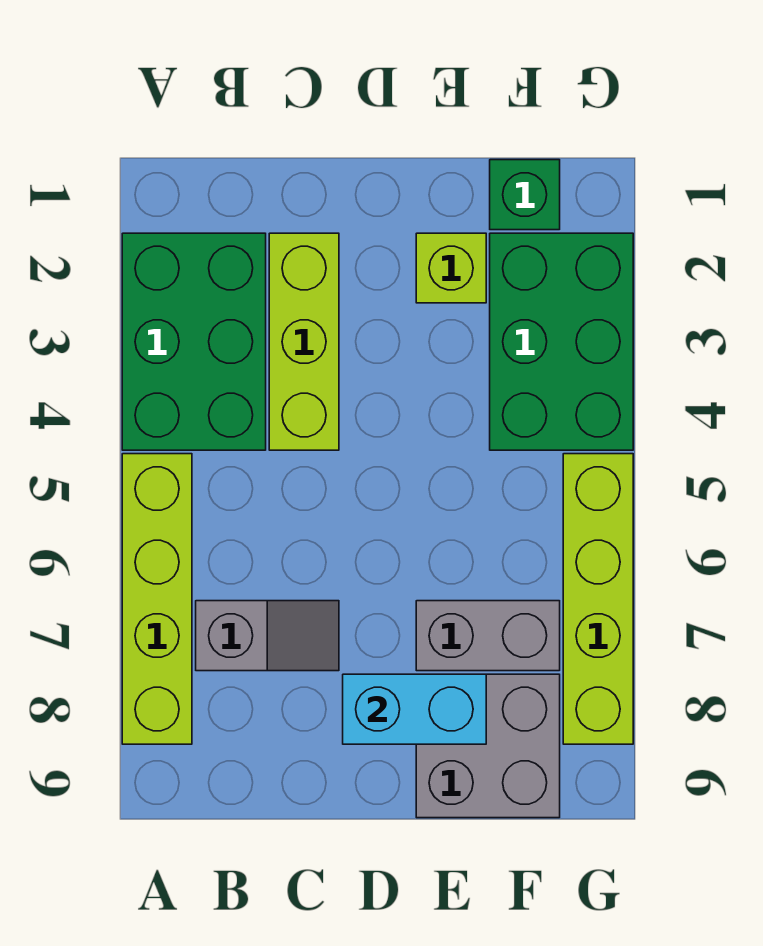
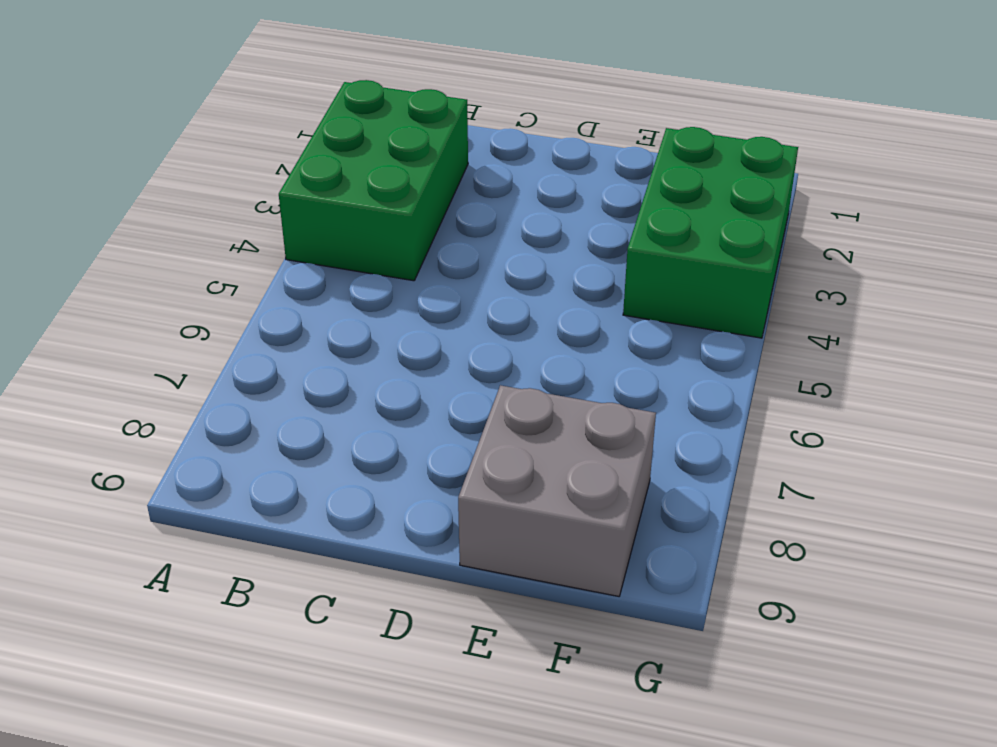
none -> lime brick A5:A8 level 1
none -> grey slope B7:C7 level 1 top B

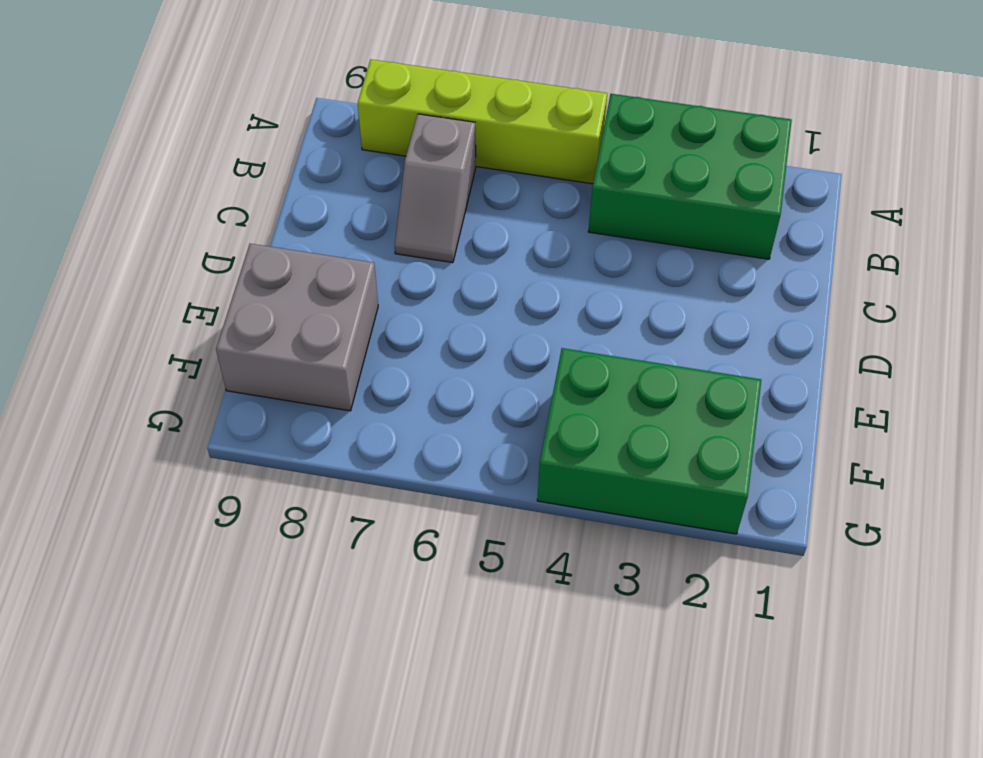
none -> lime brick C2:C4 level 1
none -> lime brick E2 level 1

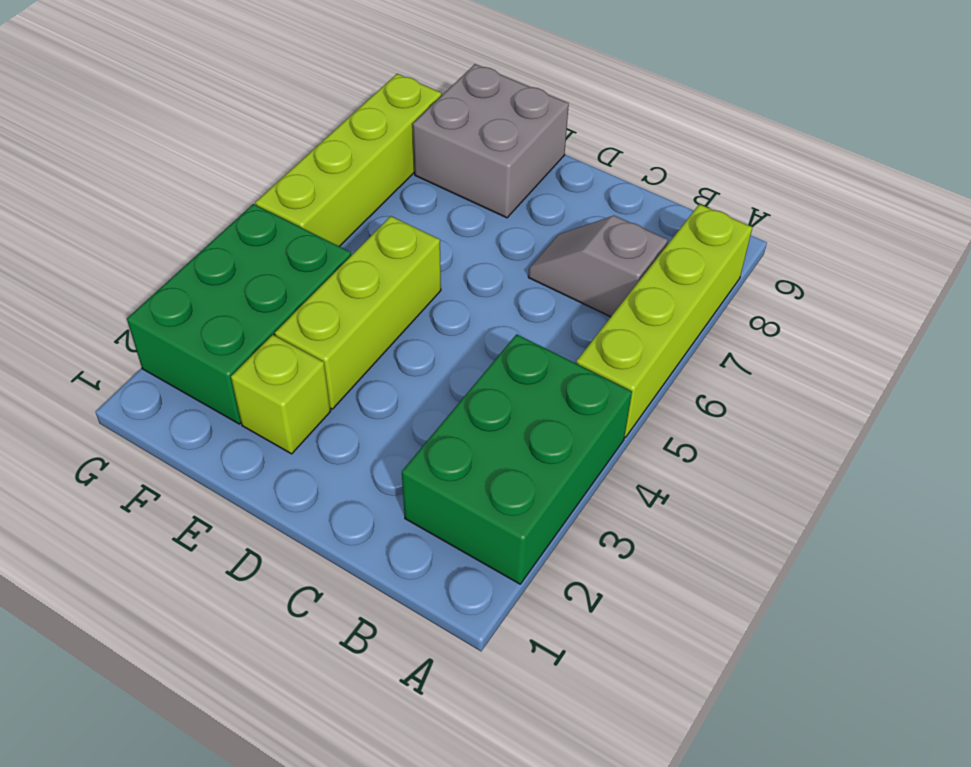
lime brick E3:E5 level 1 -> lime brick C2:C4 level 1
none -> grey brick E7:F7 level 1
none -> green brick F1 level 1

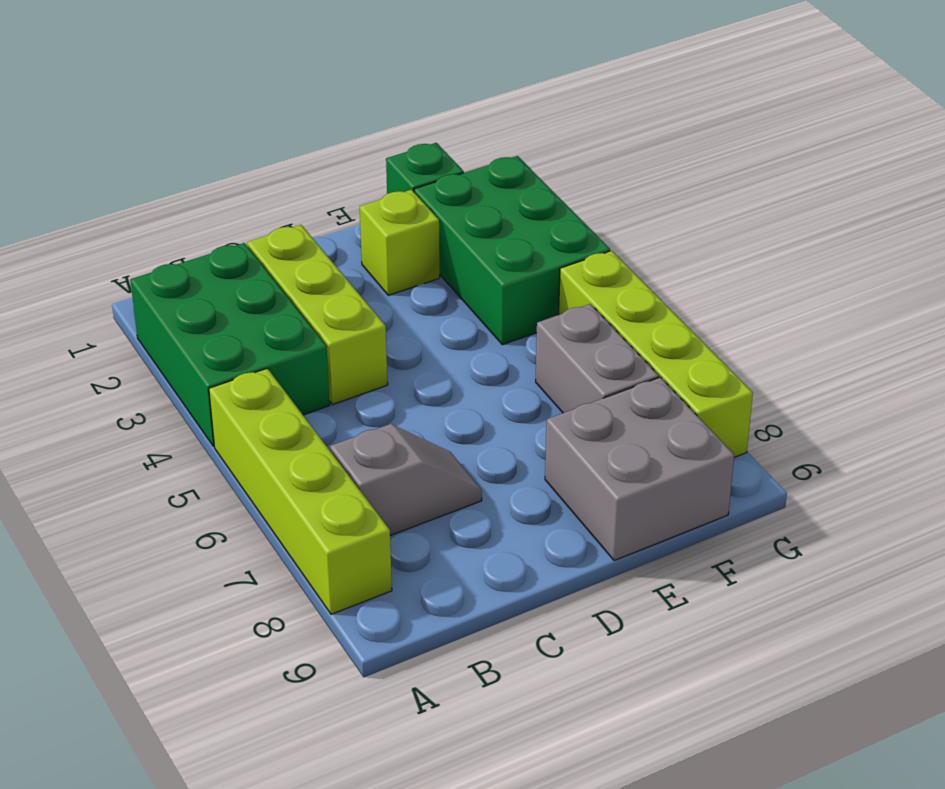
grey brick F6:F7 level 1 -> grey brick E7:F7 level 1
none -> cyan brick D8:E8 level 2

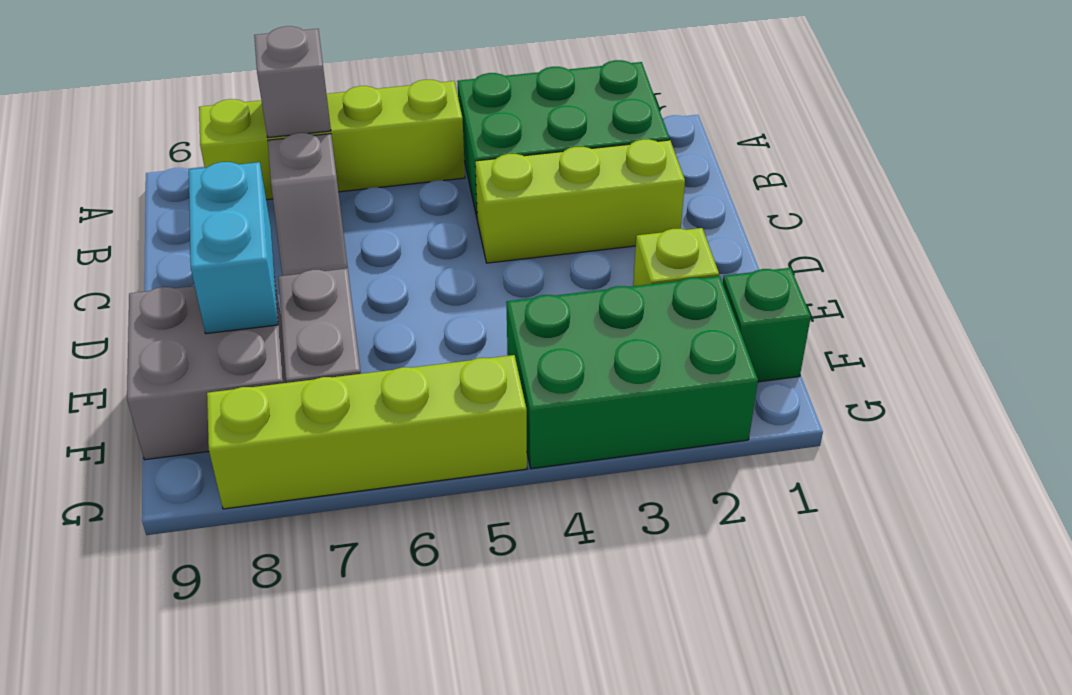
grey brick A7 level 2 -> none

